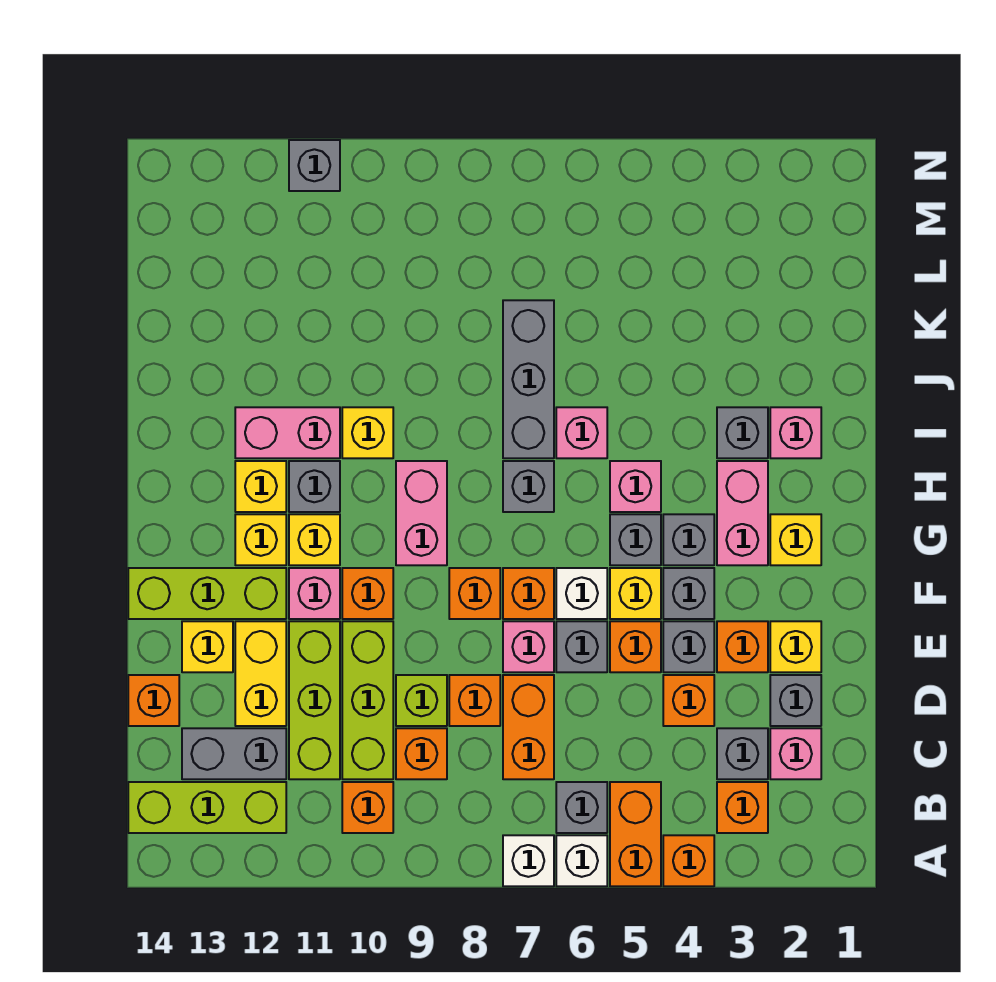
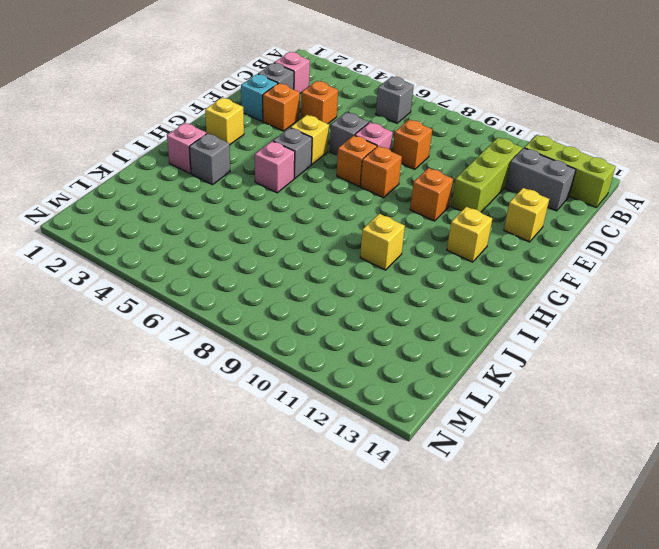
cyan brick E2 level 1 -> yellow brick E2 level 1
none -> orange brick A4 level 1
none -> orange brick A5:B5 level 1
none -> white brick A6 level 1
none -> white brick A7 level 1

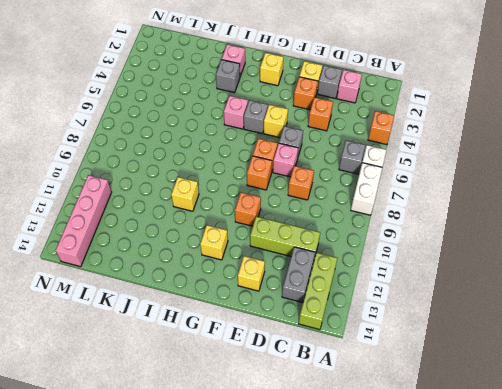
white brick A7:A8 level 1 -> white brick A7 level 1
pink brick M11:M14 level 1 -> none
none -> orange brick A5:B5 level 1
none -> orange brick B3 level 1
none -> orange brick B10 level 1
none -> grey brick C3 level 1

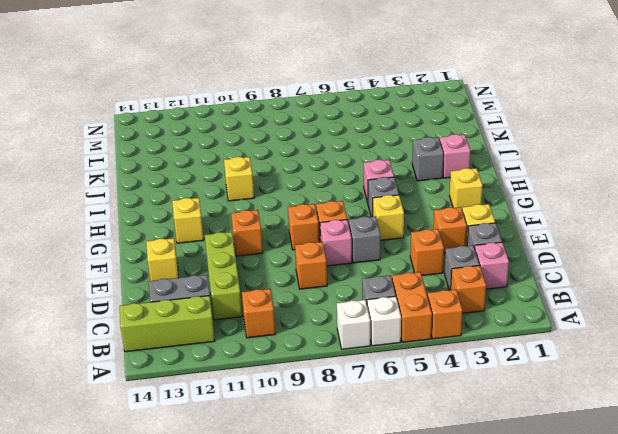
none -> orange brick C7:D7 level 1
none -> orange brick C9 level 1
none -> lime brick C10:E10 level 1
none -> lime brick D9 level 1

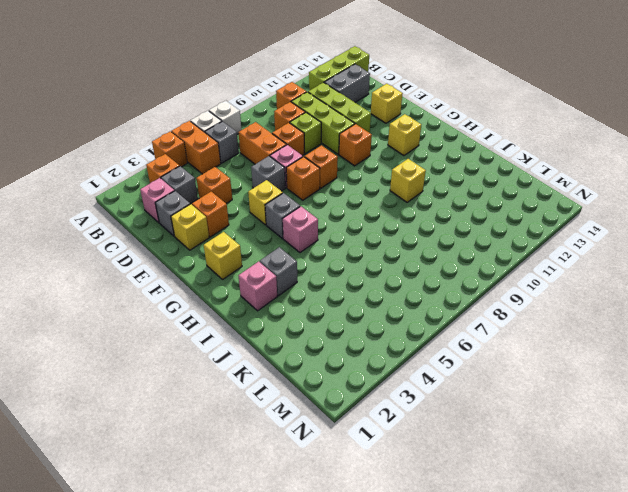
none -> yellow brick D12:E12 level 1
none -> orange brick D14 level 1
none -> grey brick E4 level 1
none -> orange brick E5 level 1

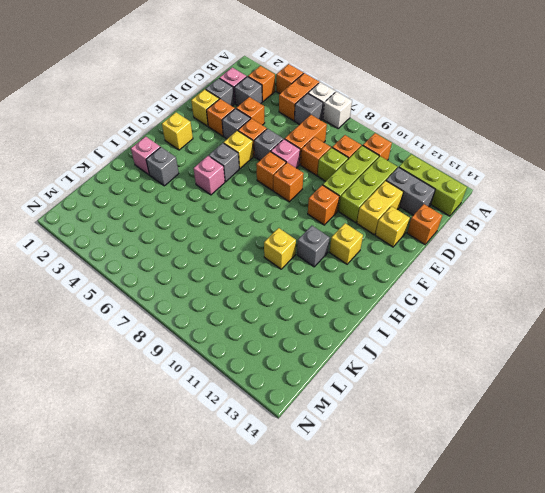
none -> grey brick F4 level 1
none -> white brick F6 level 1
none -> pink brick F11 level 1
none -> lime brick F12:F14 level 1

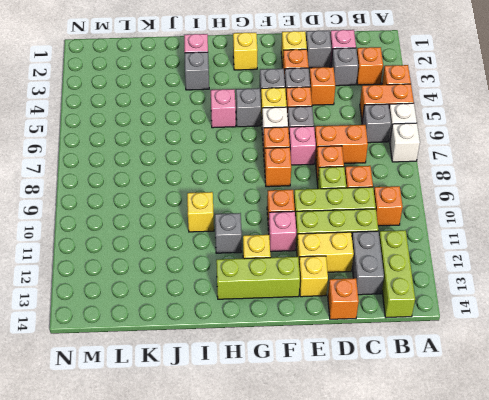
lime brick F13:H13 level 1 -> lime brick F12:F14 level 1
none -> pink brick G3:H3 level 1
none -> grey brick G4 level 1
none -> pink brick G9:H9 level 1
none -> yellow brick G11 level 1

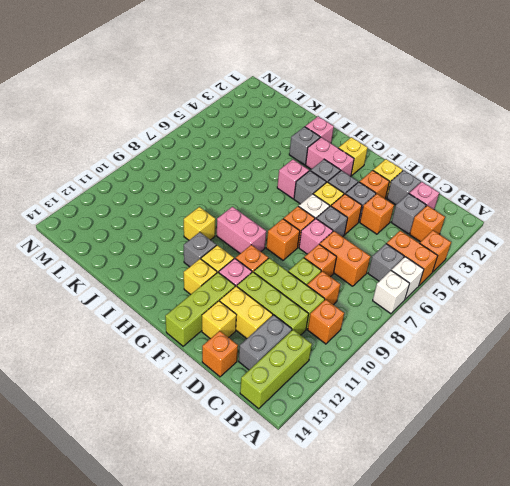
none -> grey brick H7 level 1
none -> yellow brick H12 level 1
none -> pink brick I6 level 1
none -> grey brick I7:K7 level 1

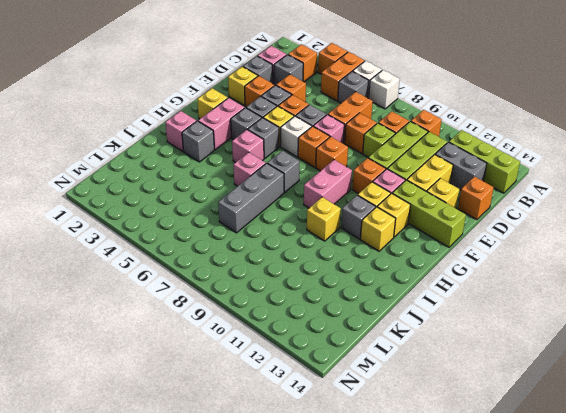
none -> pink brick I11:I12 level 1
none -> grey brick N11 level 1

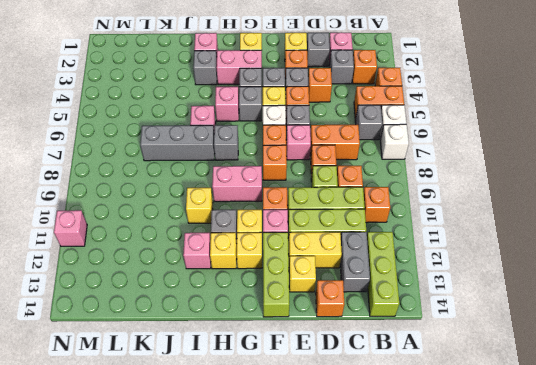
pink brick I12 level 1 -> pink brick I11:I12 level 1
pink brick N11 level 1 -> grey brick N11 level 1

